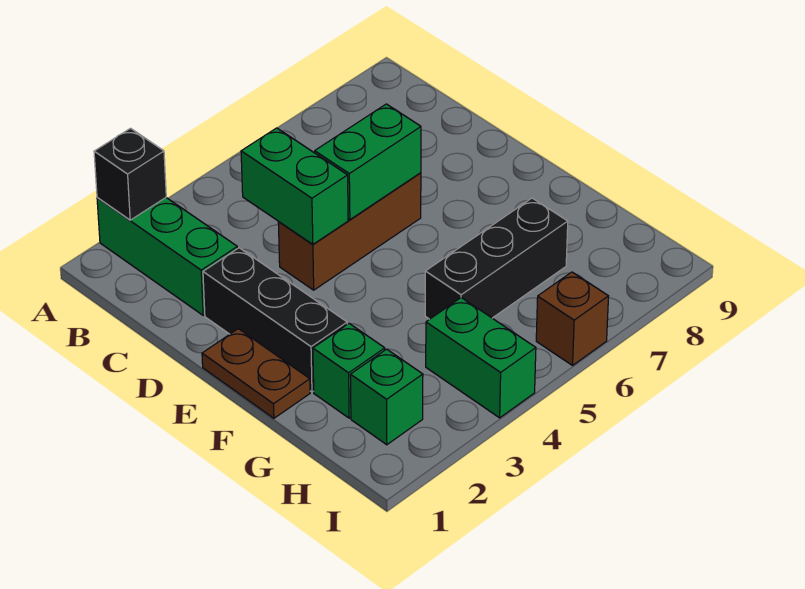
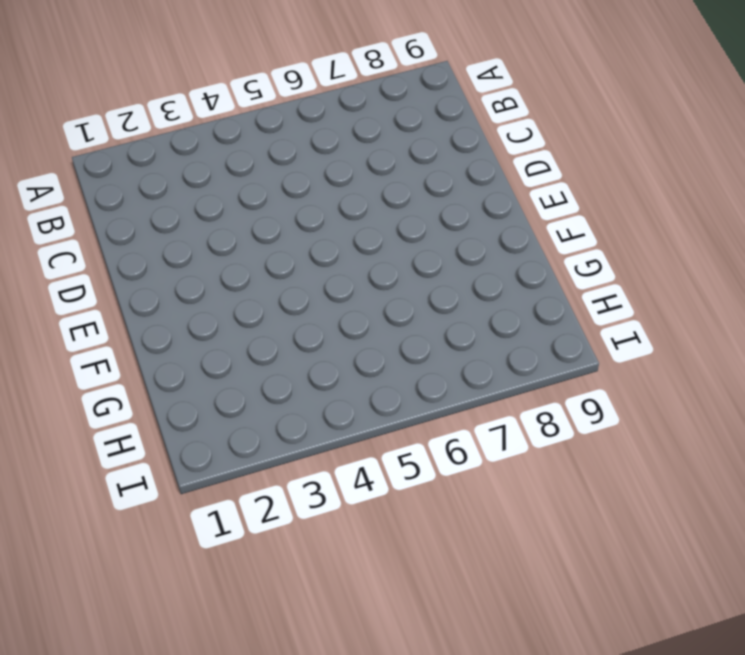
none -> green brick A2:C2 level 1
none -> black brick D2:F2 level 1
none -> brown brick D4:D6 level 1

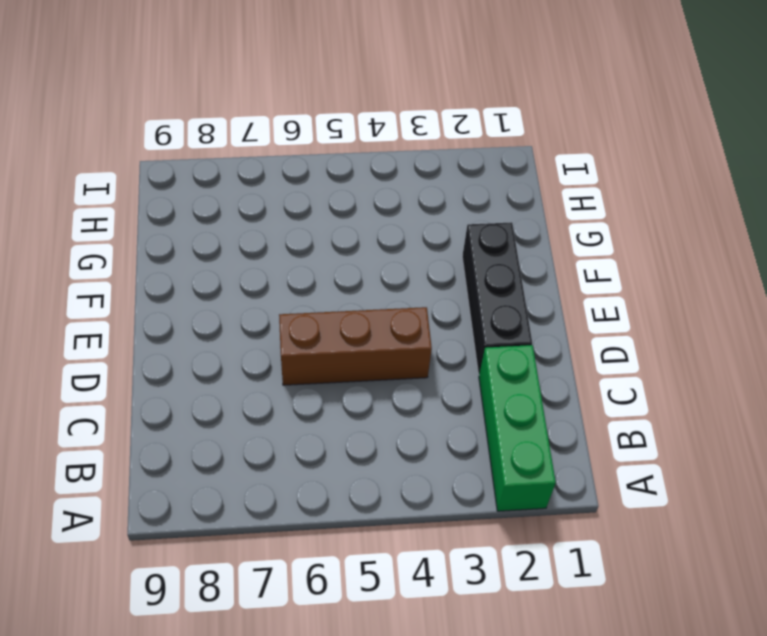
none -> brown plate E1:F1 level 1
none -> green brick G2 level 1
none -> black brick G5:G7 level 1

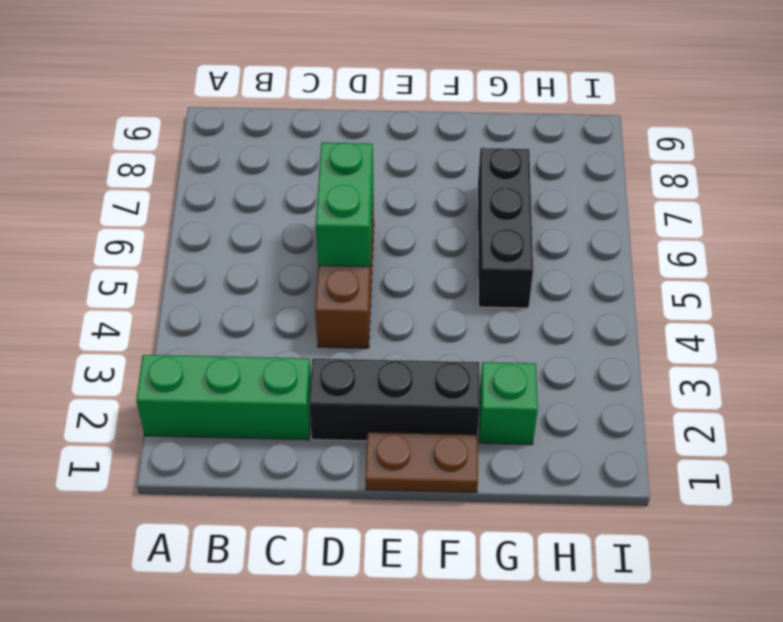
none -> green brick H2 level 1
none -> green brick H4:I4 level 1
none -> brown brick I6 level 1

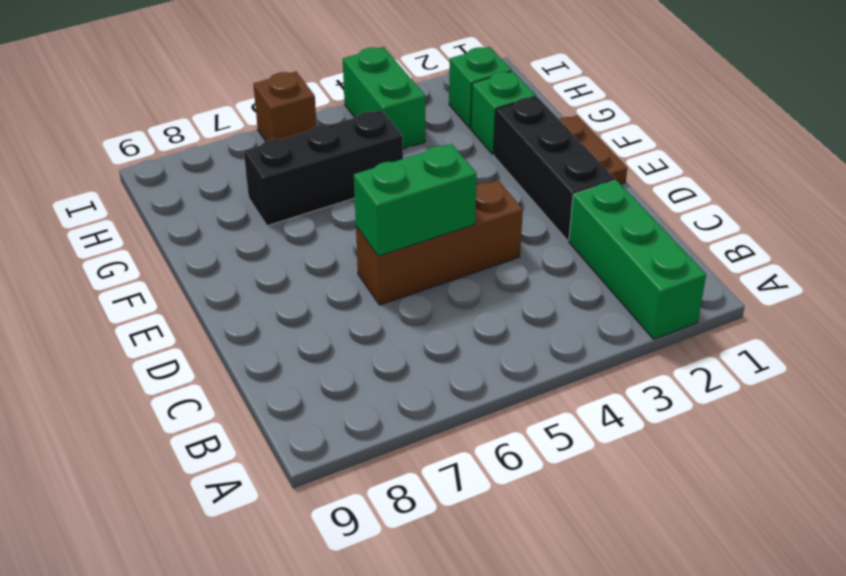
none -> black brick A2 level 2
none -> green brick C4:D4 level 2

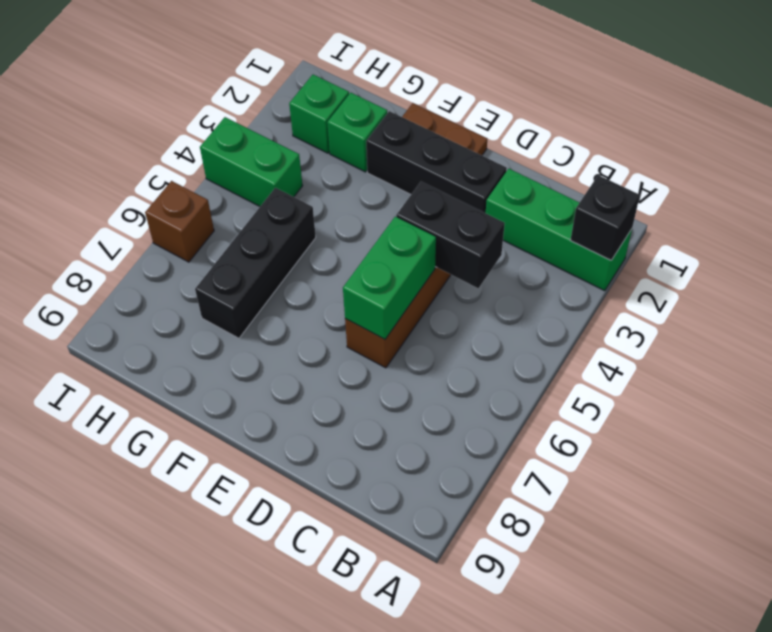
black brick C4:D4 level 2 -> green brick C4:D4 level 2

